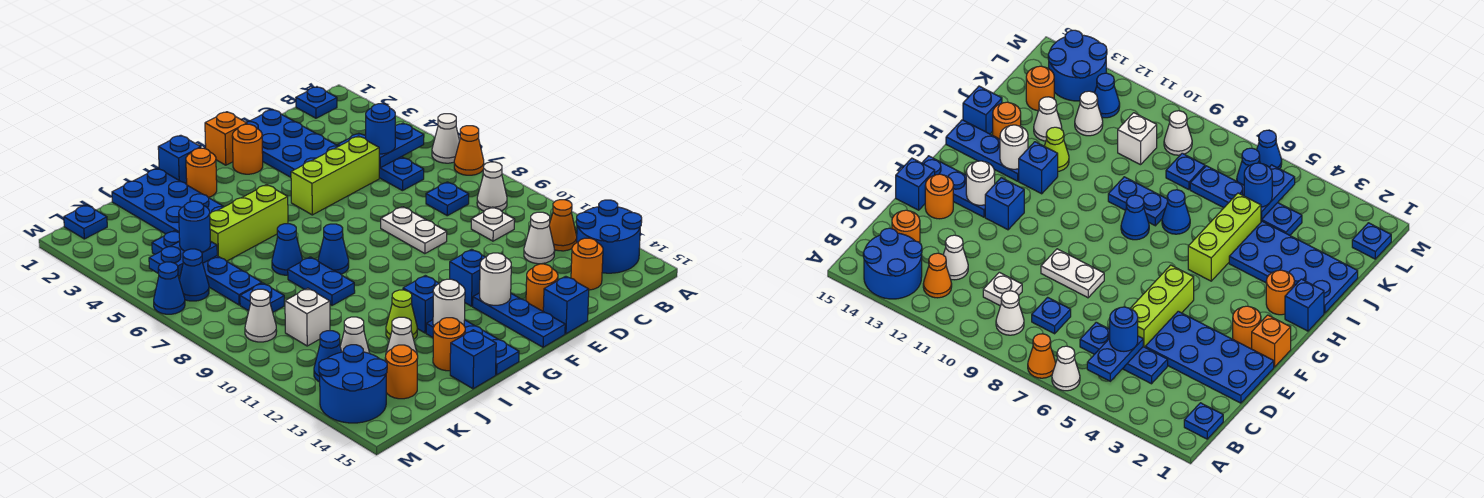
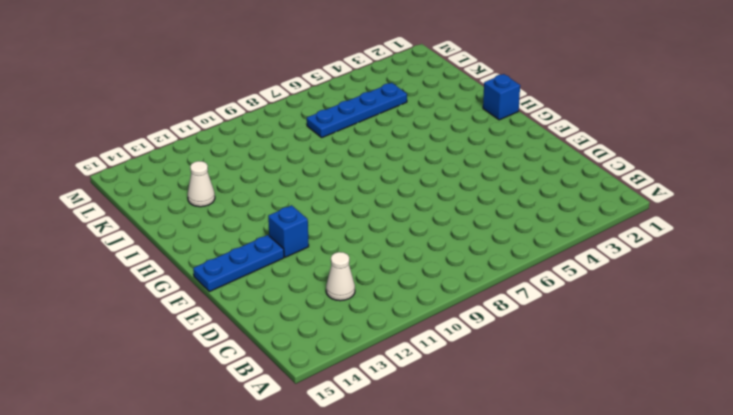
none -> white cone A6 level 1
none -> orange cone A7 level 1
none -> blue round brick A13:B14 level 1
none -> blue plate B1 level 1

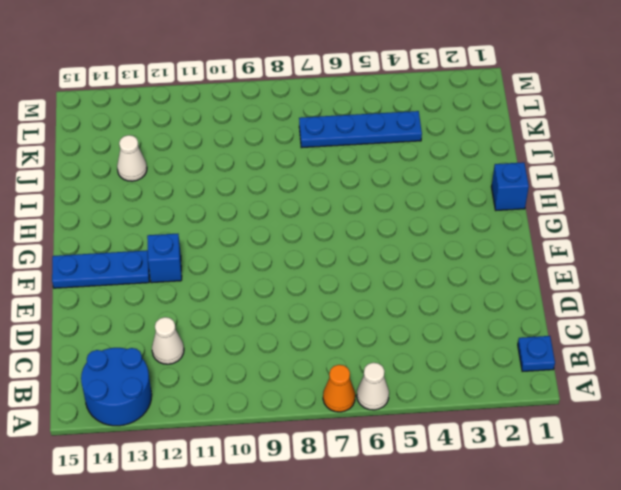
none -> white cone B9 level 1
none -> orange cone B12 level 1
none -> blue plate C4:C6 level 1
none -> blue plate C8 level 1

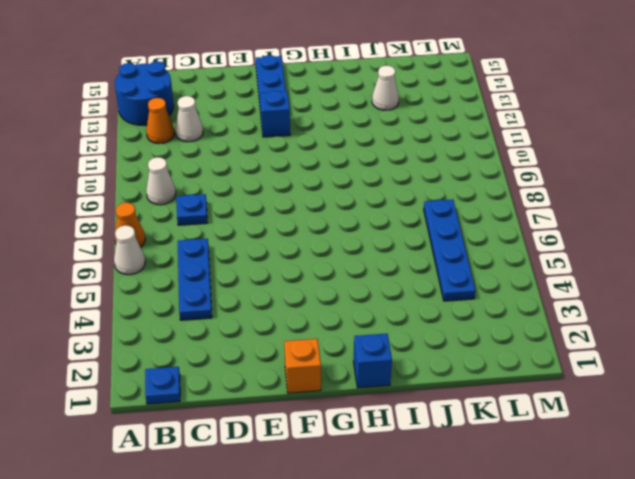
none -> white plate C10 level 1
none -> orange round brick C14 level 1
none -> blue plate D1:E4 level 1
none -> lime brick D5:F5 level 1

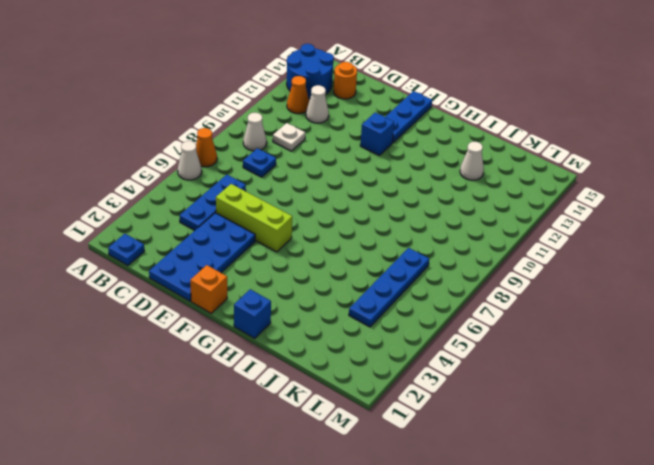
none -> white plate E8:E9 level 1
none -> orange round brick E14 level 1
none -> blue brick E15 level 1
none -> orange round brick F2 level 1

